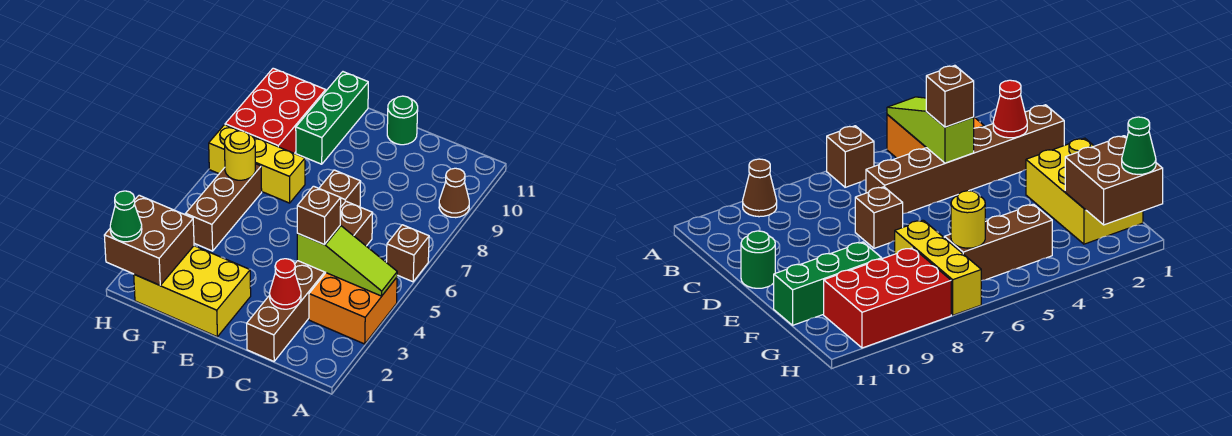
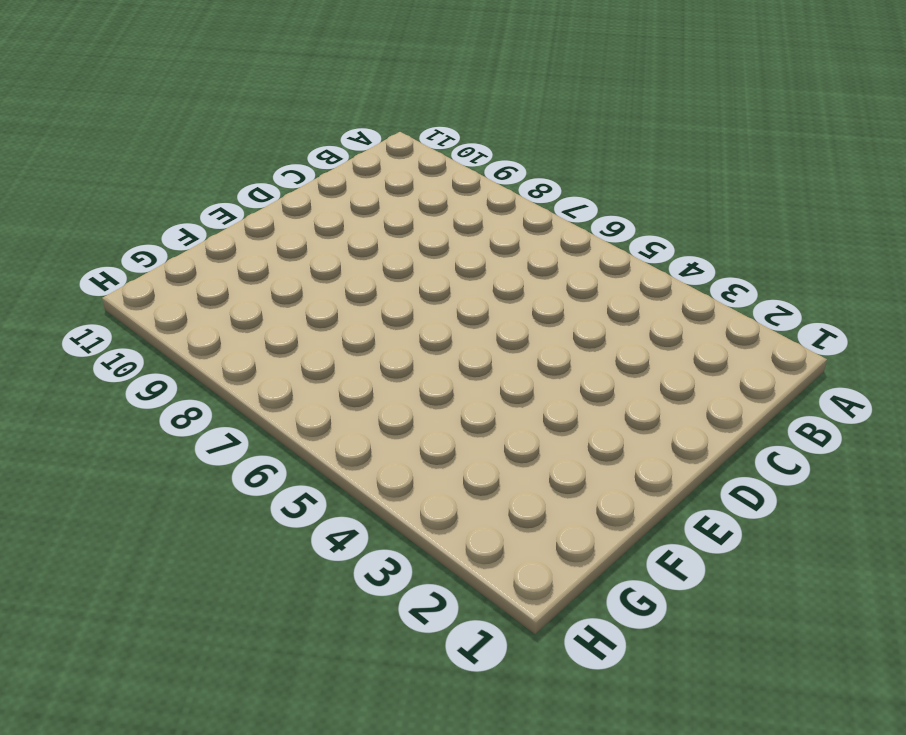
none -> orange brick A3:B4 level 1
none -> brown brick A6 level 1
none -> brown cone A9 level 1

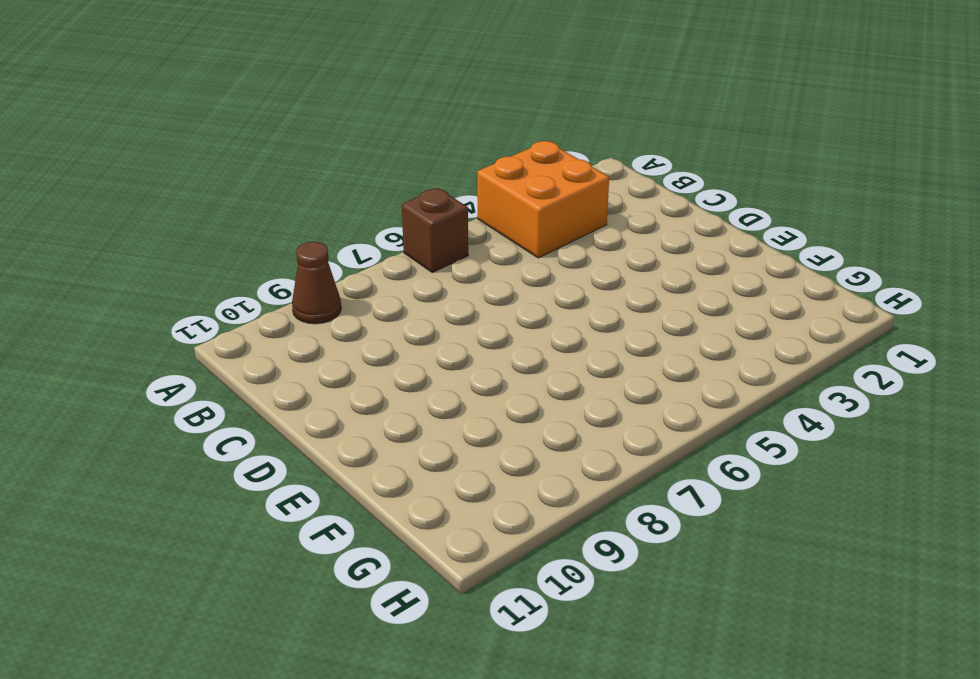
none -> brown brick C1:C6 level 1
none -> brown brick D7 level 1
none -> green round brick D11 level 1

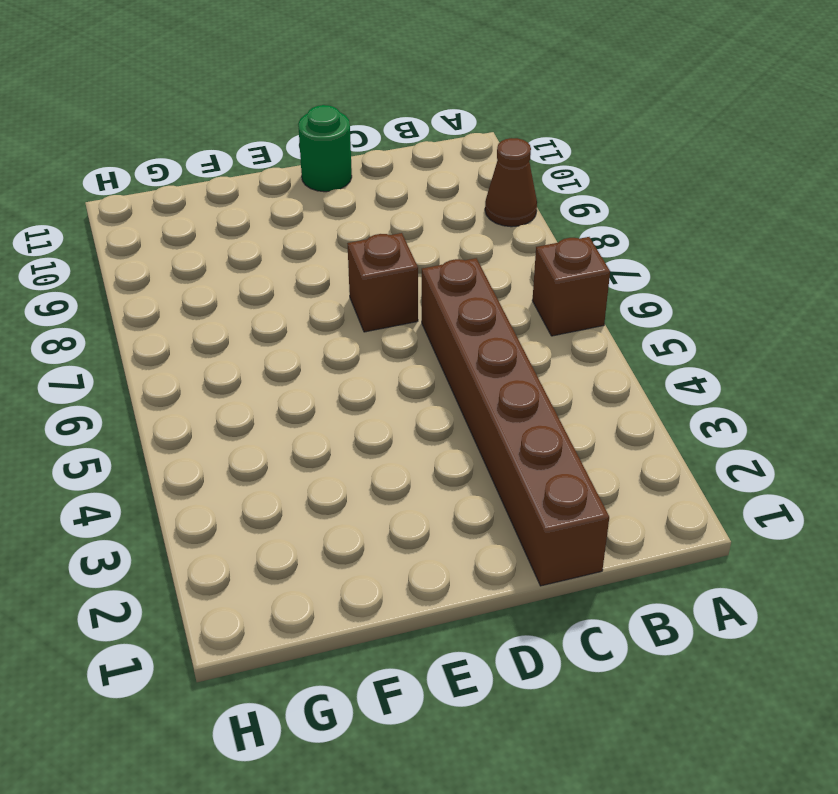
none -> orange brick A3:B4 level 1
none -> yellow brick E1:G2 level 1
none -> yellow brick F7:H7 level 1

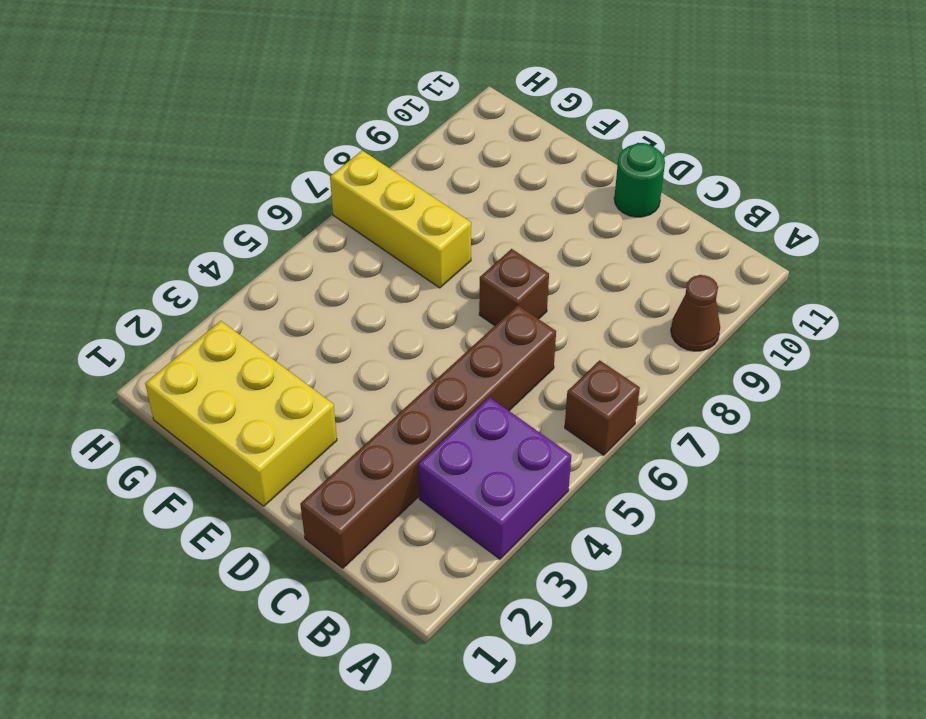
purple brick A3:B4 level 1 -> orange brick A3:B4 level 1
none -> green brick F9:F11 level 1
none -> brown brick G4:G6 level 1
none -> red brick G8:H10 level 1

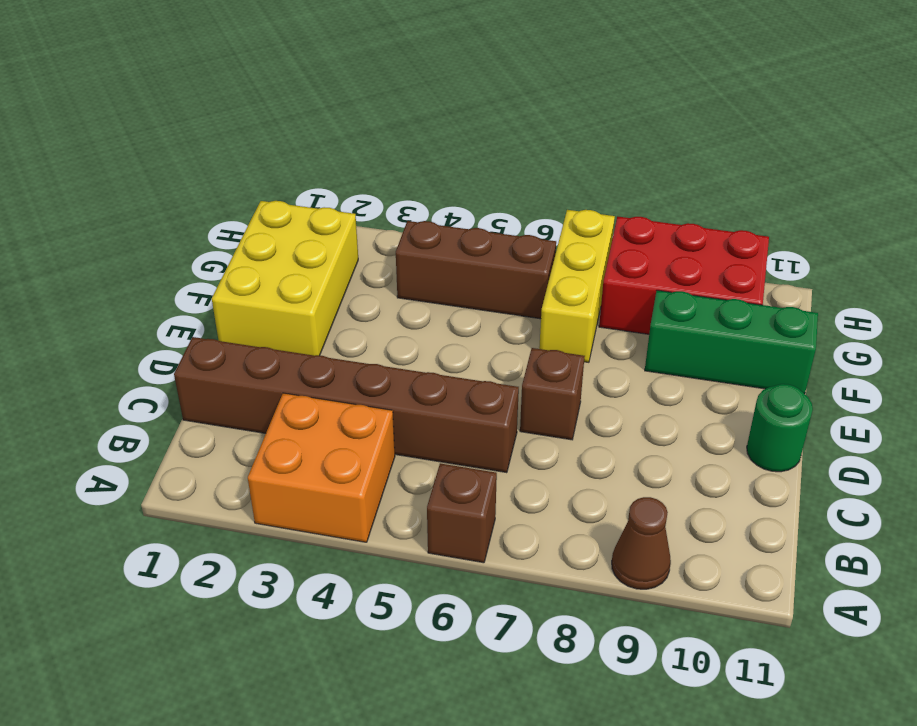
none -> lime slope A4:C4 level 2 top C
none -> red cone C2 level 2
none -> brown brick G1:H2 level 2

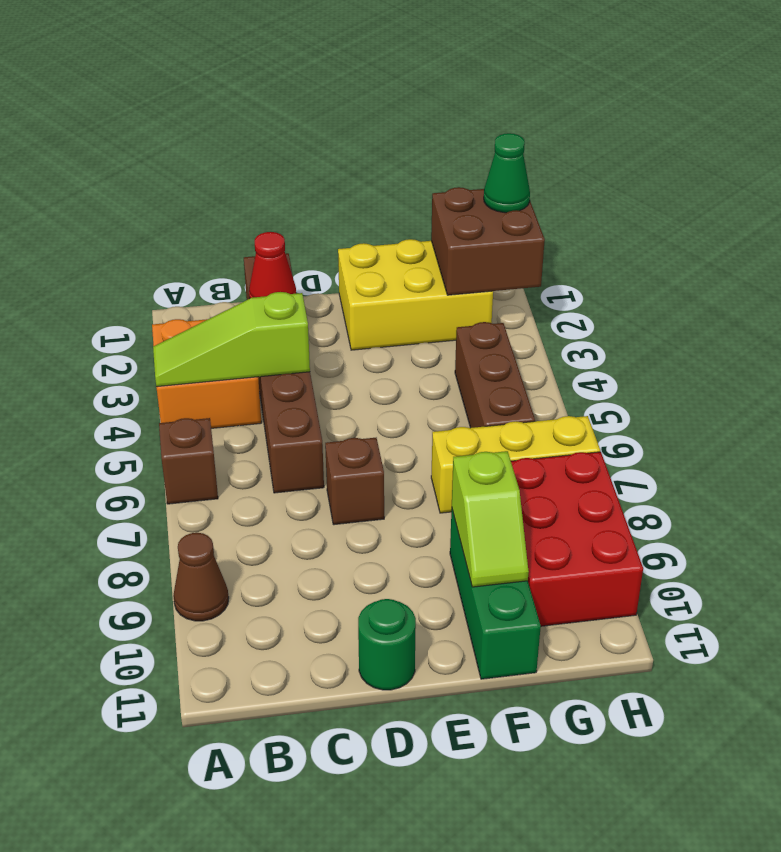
lime slope F9:F10 level 2 top 9 -> none
none -> yellow round brick G6 level 2
none -> brown brick C4 level 3

